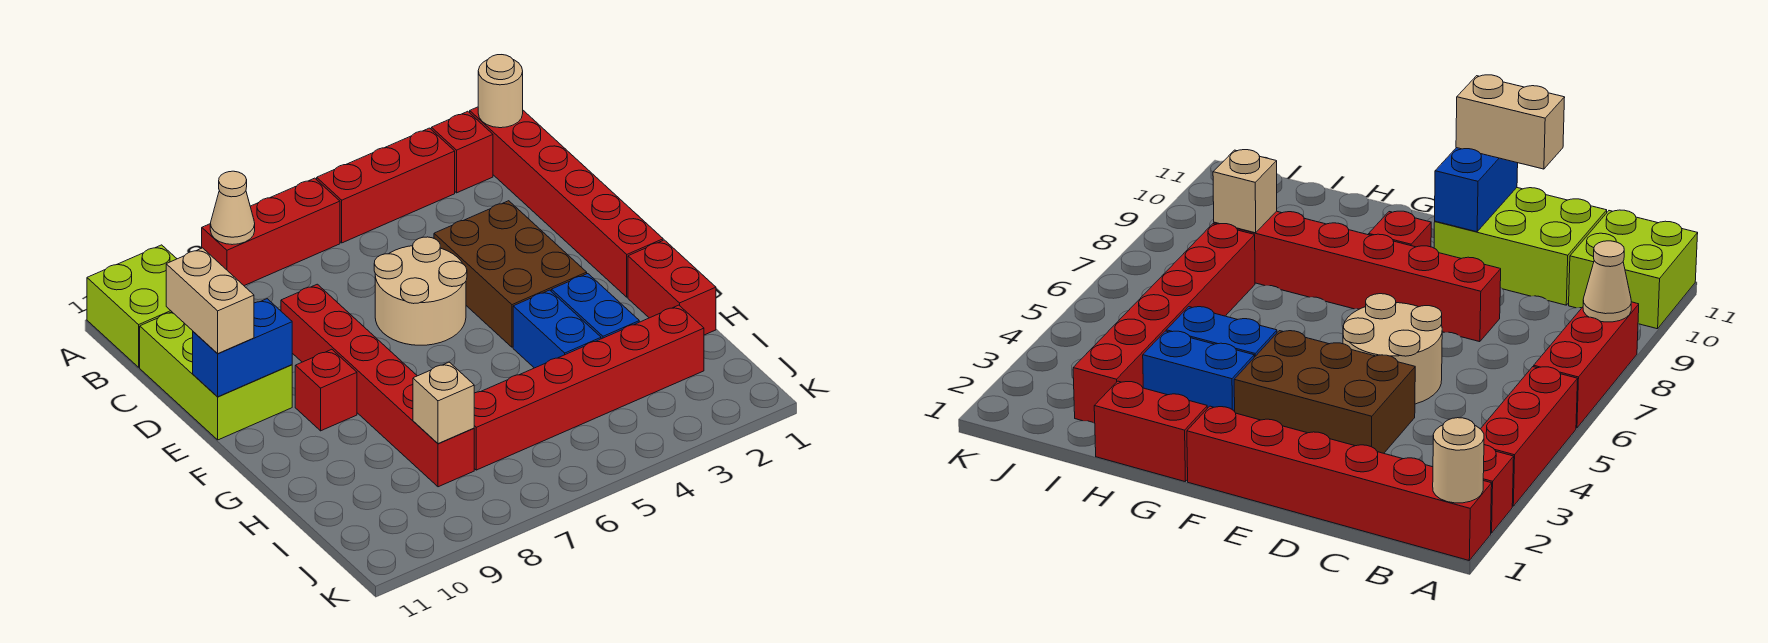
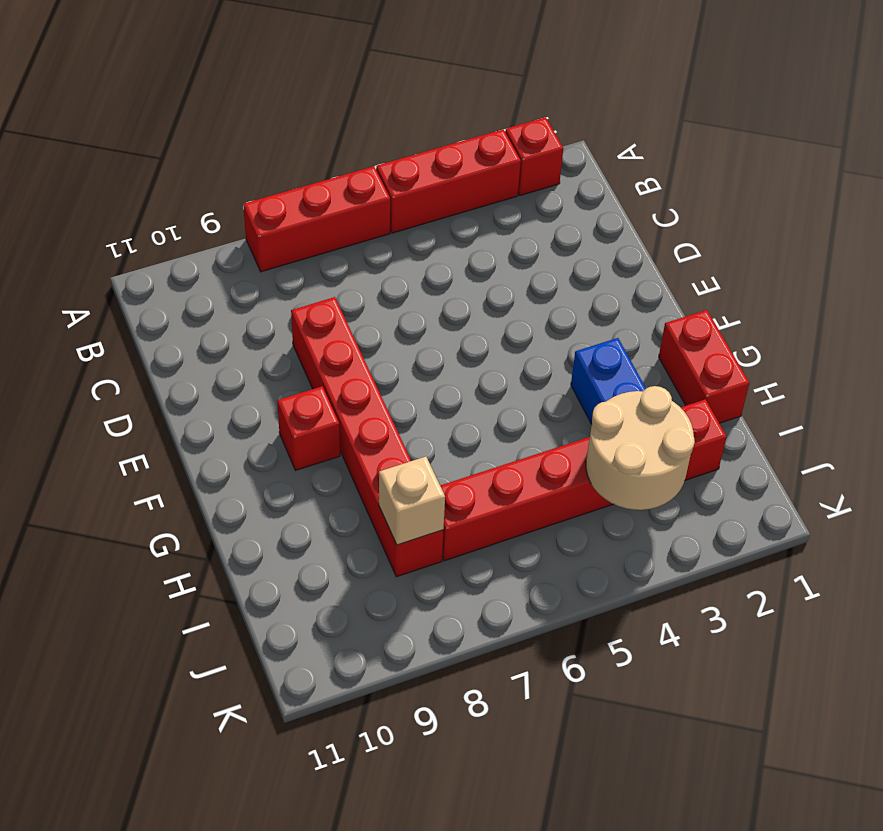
tan round brick I3:J4 level 2 -> tan round brick D5:E6 level 1
none -> red brick A1:F1 level 1
none -> lime brick A10:B11 level 1
none -> lime brick C10:E11 level 1

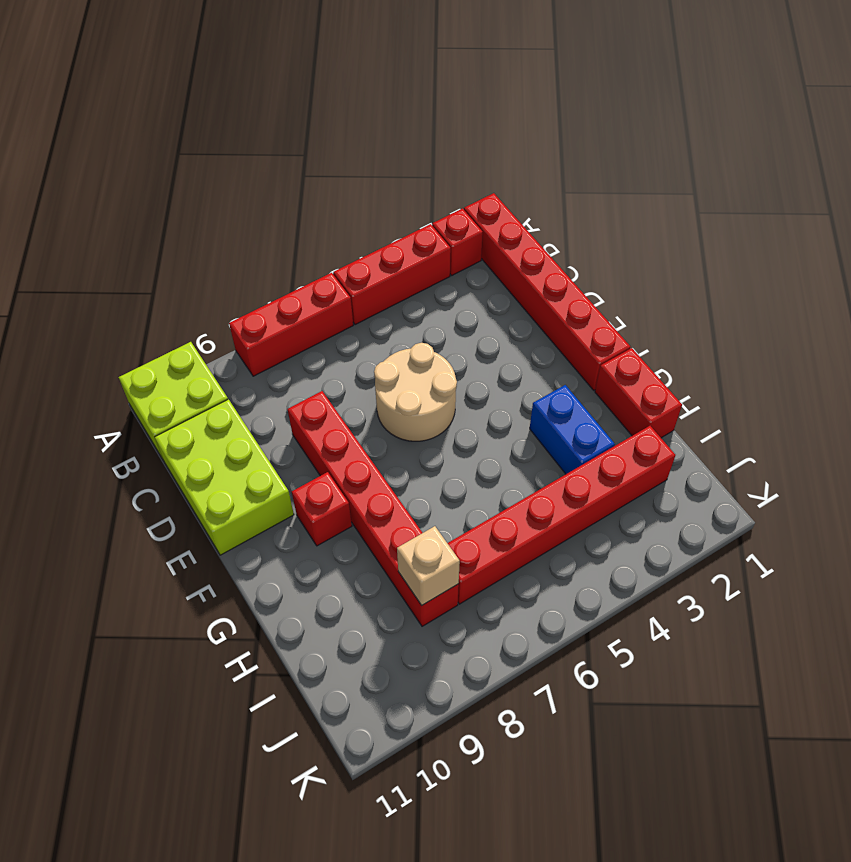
none -> brown brick D3:F4 level 1
none -> blue brick G4:H4 level 1
none -> tan round brick A1 level 2

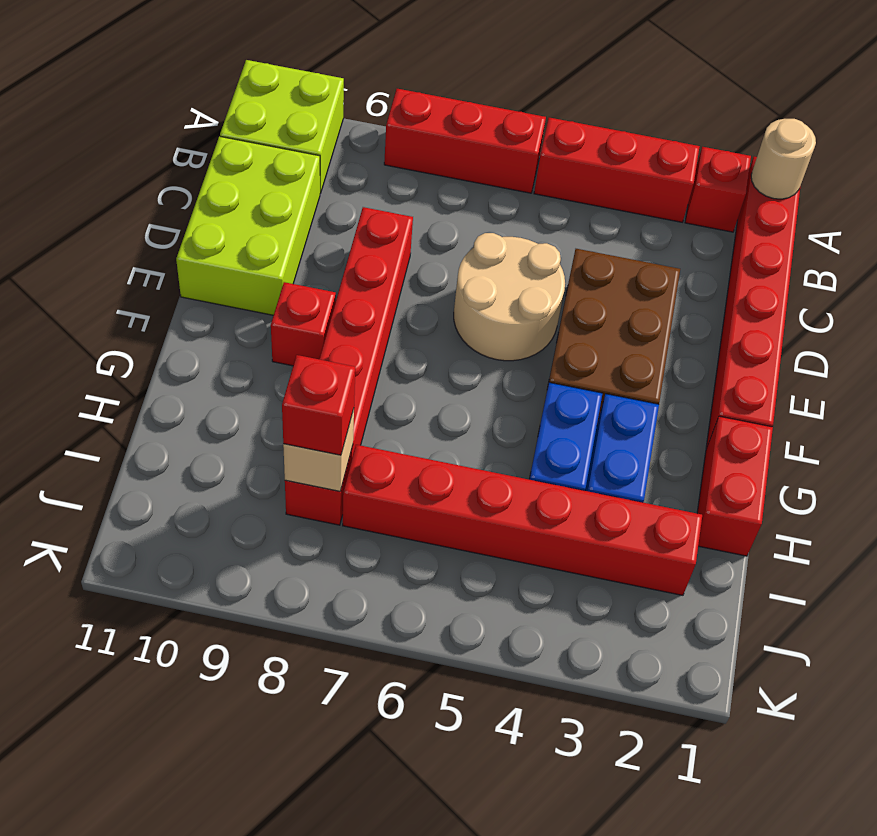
red brick I8 level 3 -> none
none -> tan cone A8 level 2
none -> blue brick E10:E11 level 2
none -> tan brick D11:E11 level 3

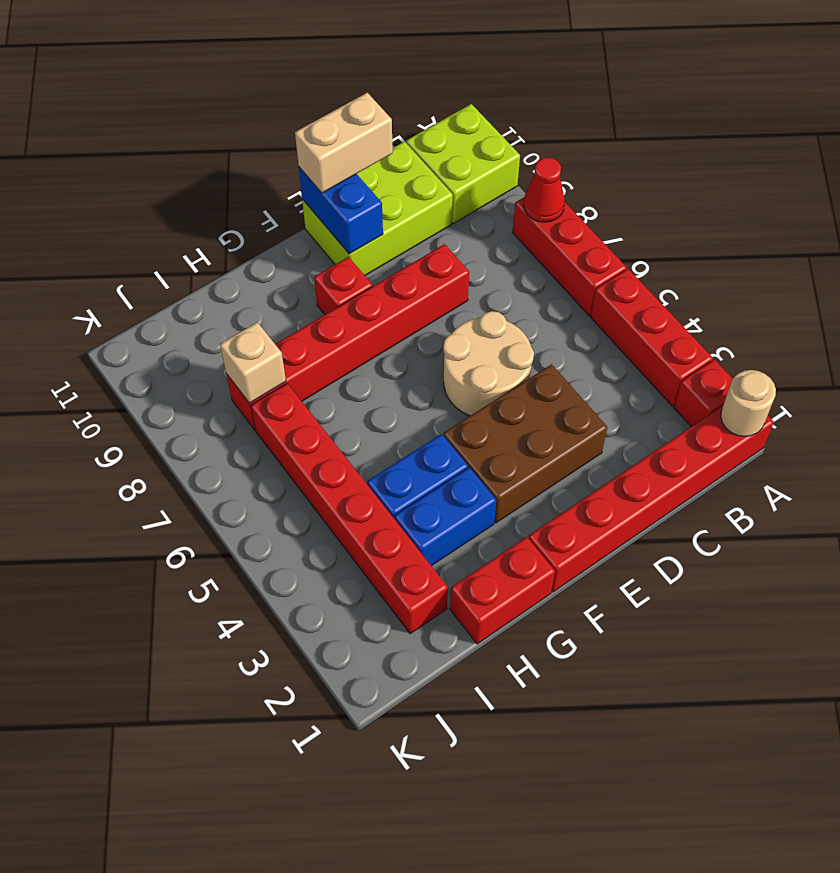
red cone A8 level 2 -> tan cone A8 level 2

